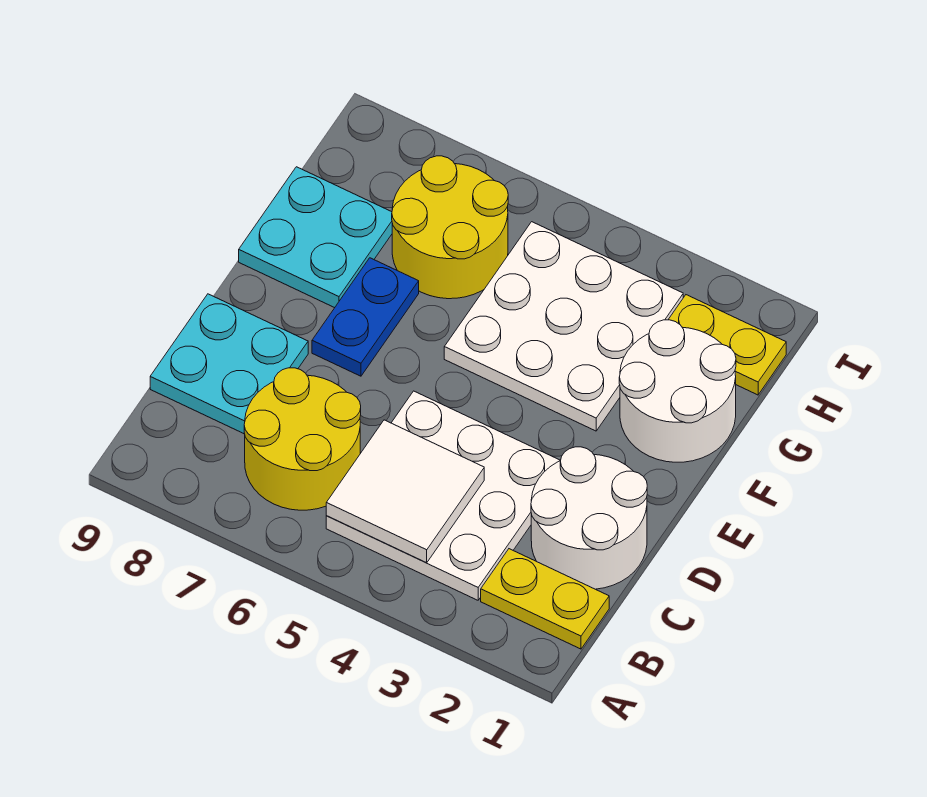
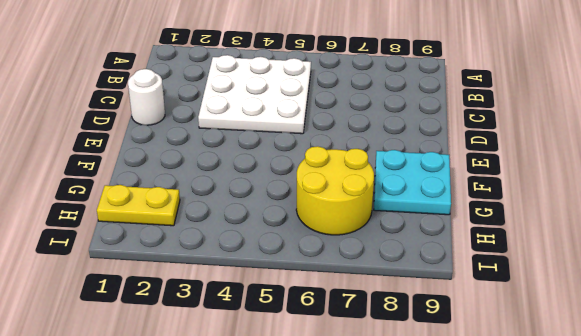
white round brick D1 level 1 -> white round brick C1:D2 level 1
none -> yellow plate B1:B2 level 1
none -> yellow round brick B6:C7 level 1
none -> cyan plate C8:D9 level 1

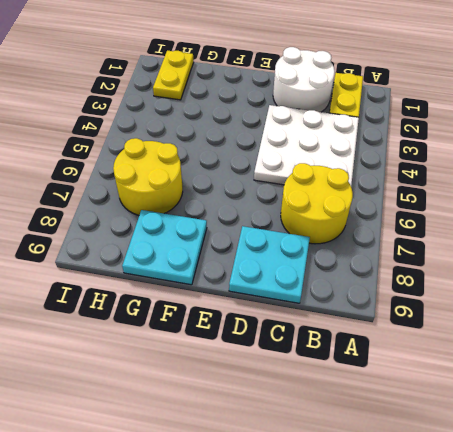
none -> blue plate E7:F7 level 1
none -> white round brick F1:G2 level 1
none -> white plate F3:H5 level 1

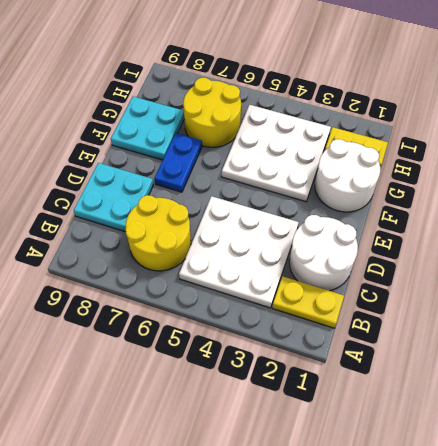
none -> white tile B4:C5 level 2

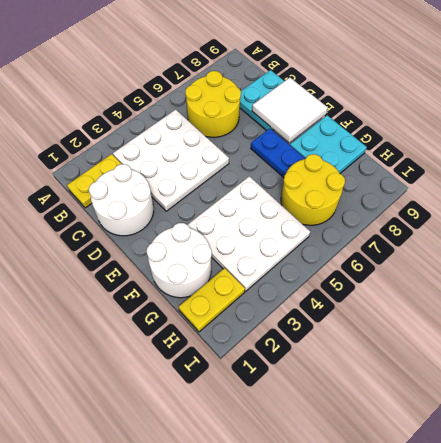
white tile D8:E9 level 2 -> white tile B4:C5 level 2

